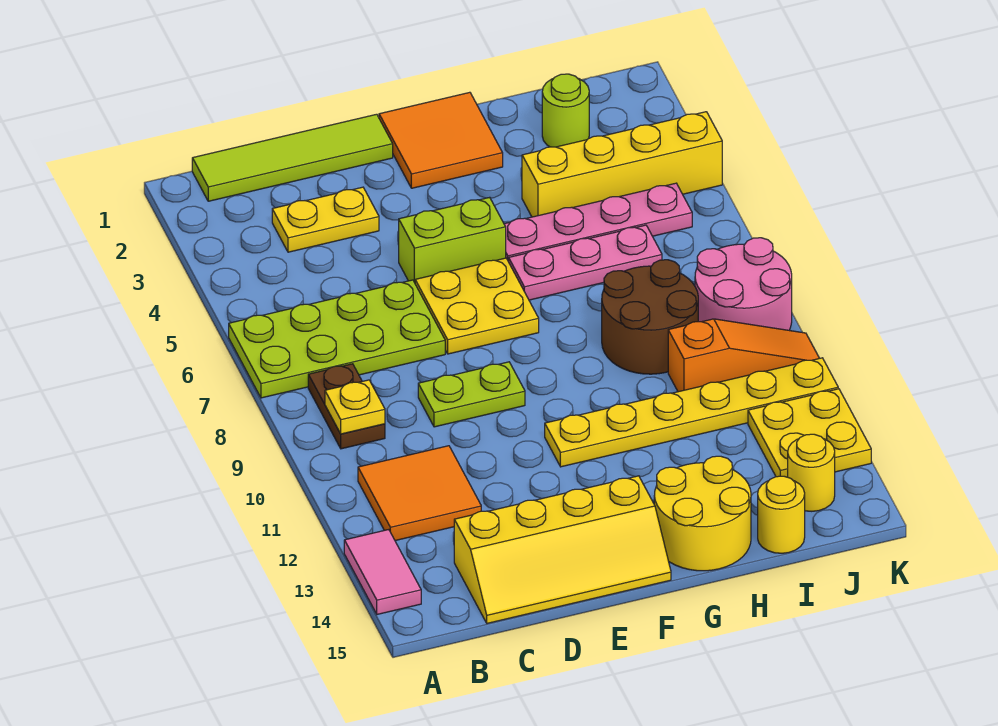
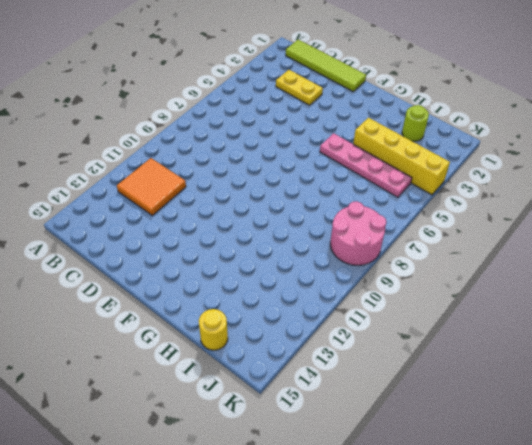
none -> lime plate A6:D7 level 1
none -> pink tile A13:A14 level 1
none -> brown plate B8:B9 level 1

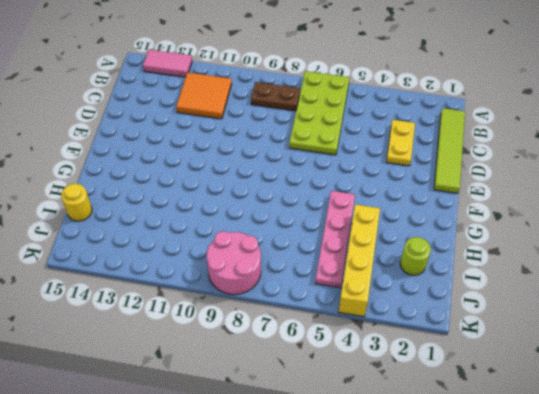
none -> yellow slope C14:F15 level 1 top 14
none -> lime plate D9:E9 level 1
none -> lime brick E5:F5 level 1

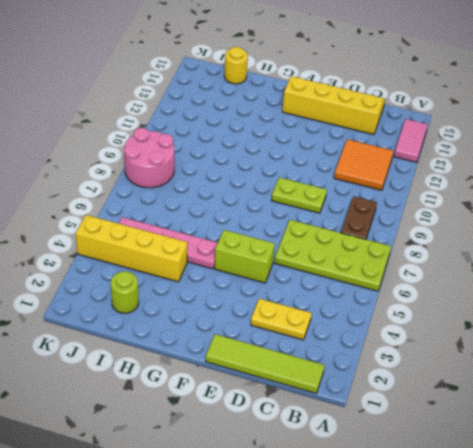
none -> yellow plate E6:F7 level 1
none -> orange tile F1:G2 level 1
none -> yellow plate F11:K11 level 1

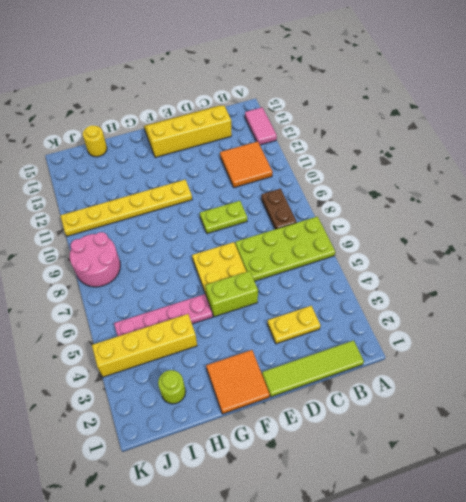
none -> pink plate G6:I6 level 1
none -> yellow round brick G14:H15 level 1
none -> brown round brick H8:I9 level 1

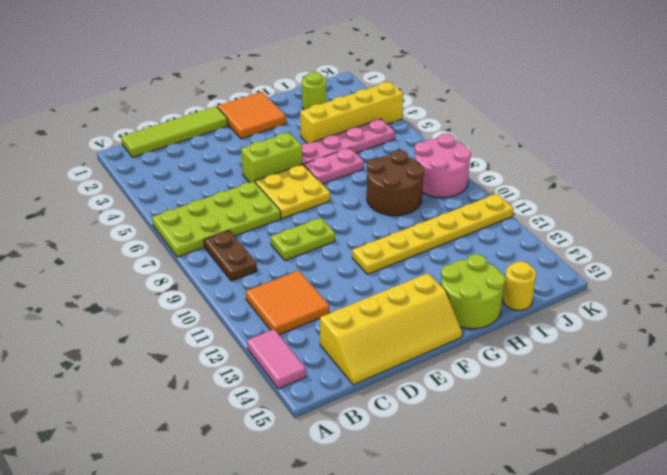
pink plate G6:H6 level 1 -> pink plate G6:I6 level 1
lime round brick G14:H15 level 1 -> yellow round brick G14:H15 level 1
none -> yellow plate C3:D3 level 1
none -> orange slope I10:K10 level 1 top I
none -> yellow plate J12:K13 level 1

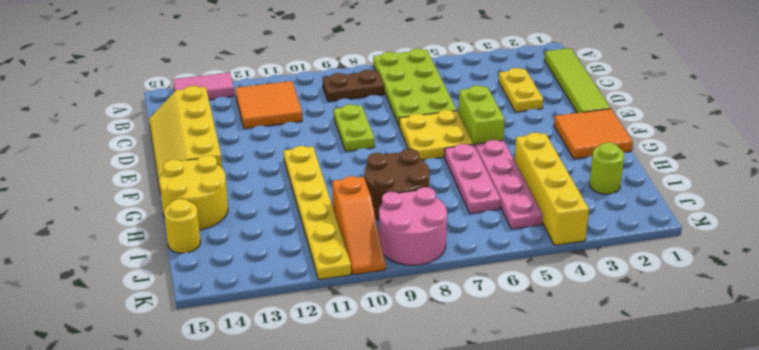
none -> yellow plate J12:K13 level 1
none -> yellow round brick J14 level 1
none -> yellow plate B9 level 2

